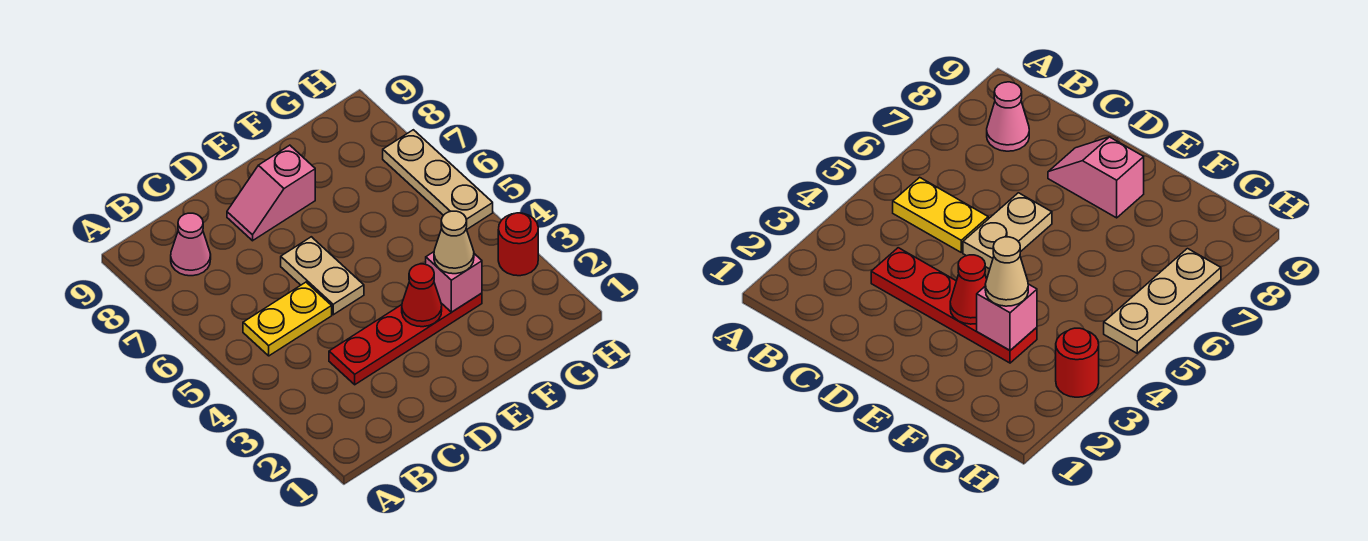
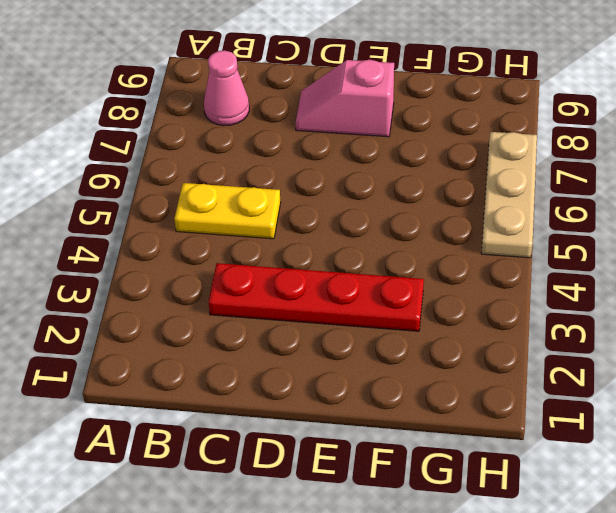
none -> tan plate D5:D6 level 1
none -> red round brick H3 level 1

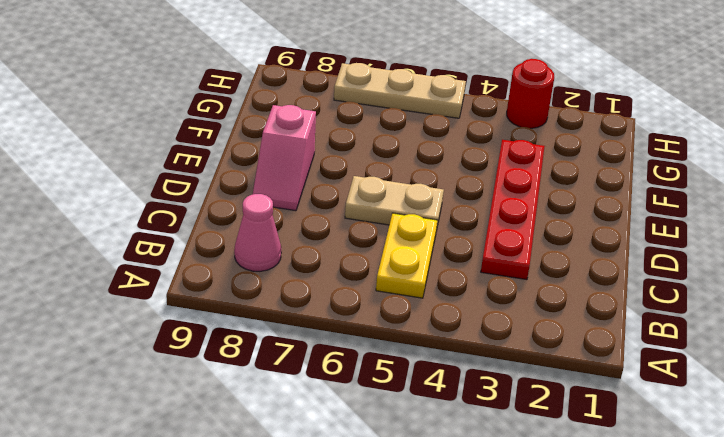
none -> red cone E3 level 2
none -> pink brick F3 level 2

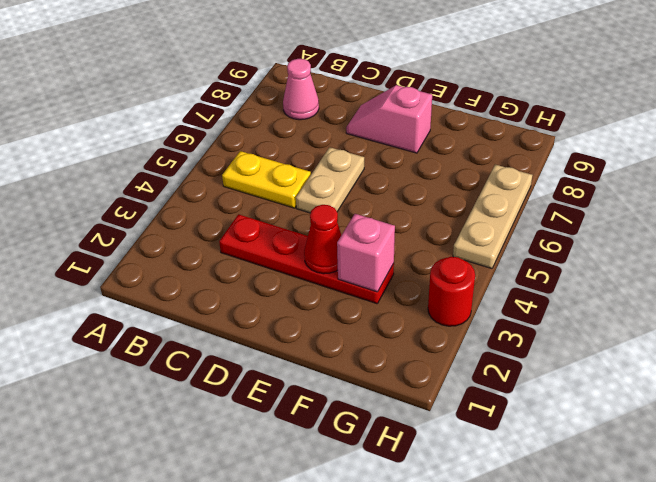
none -> tan cone F3 level 3

